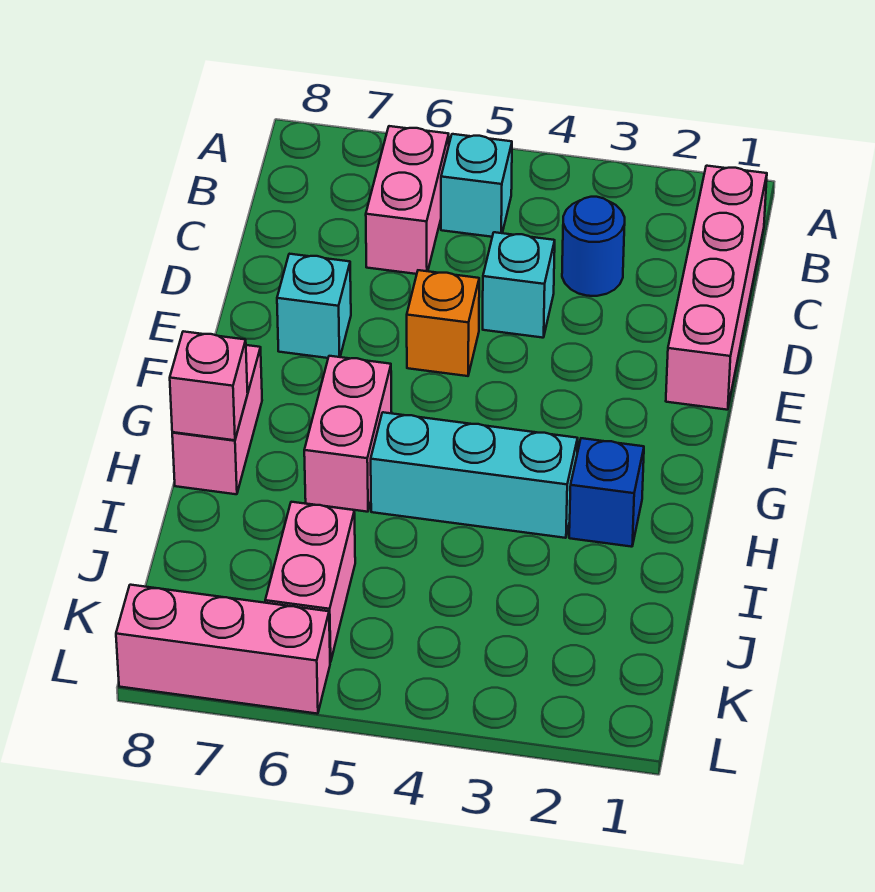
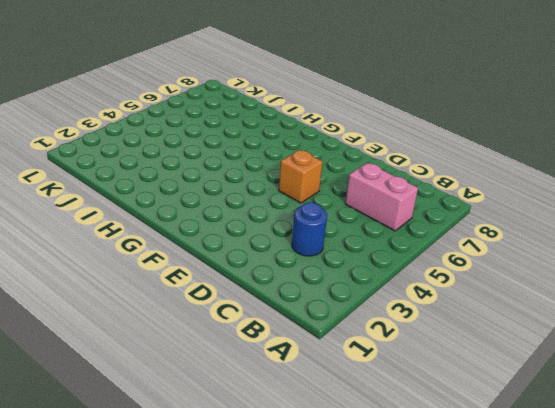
none -> pink brick B1:E1 level 1
none -> cyan brick B5 level 1
none -> cyan brick D4 level 1

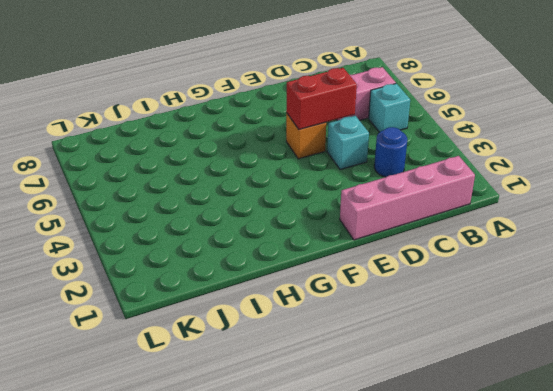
red brick D5:E5 level 2 -> none
none -> cyan brick E7 level 1
none -> pink brick G6:H6 level 1
none -> pink brick G8:H8 level 1

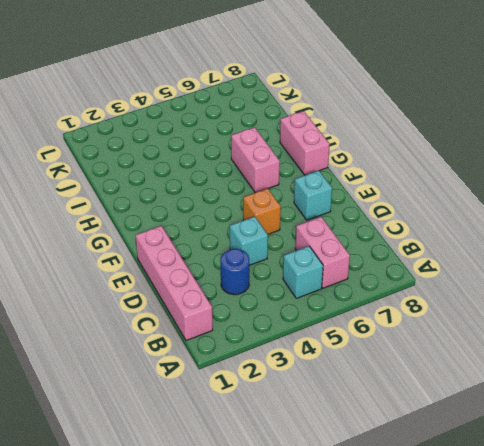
none -> blue brick H2 level 1
none -> cyan brick H3:H5 level 1
none -> pink brick J6:K6 level 1

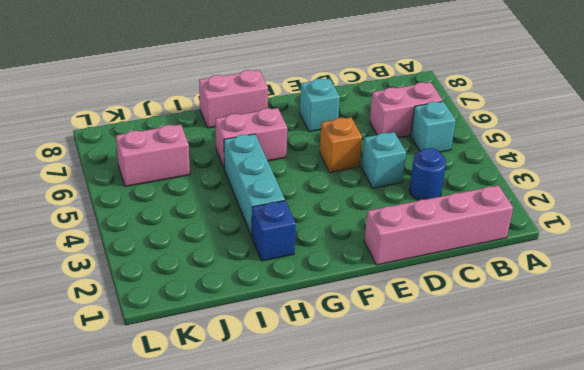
none -> pink brick L6:L8 level 1
none -> pink brick H8 level 2

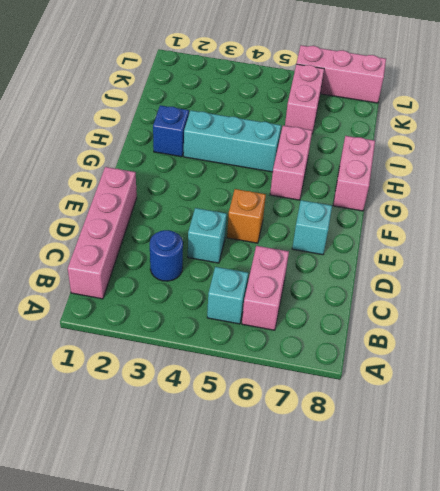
none -> pink brick H8 level 2

